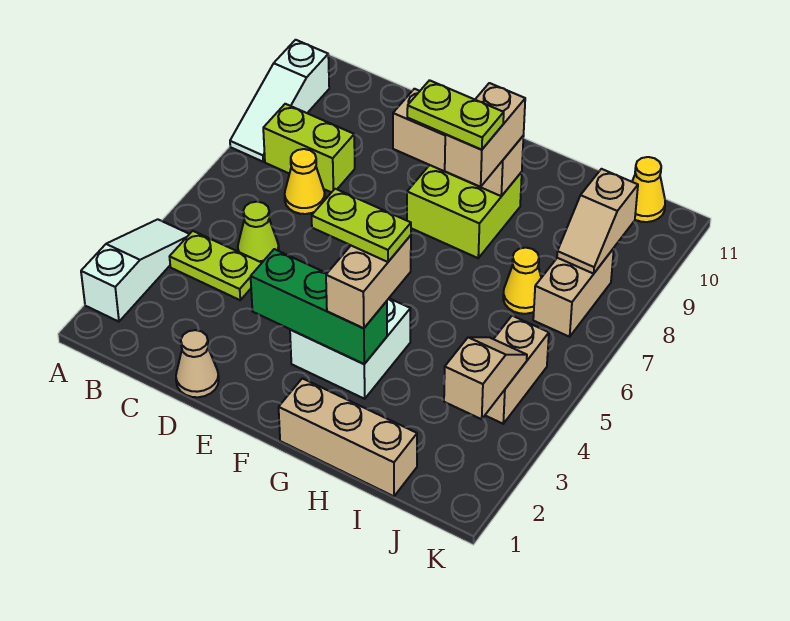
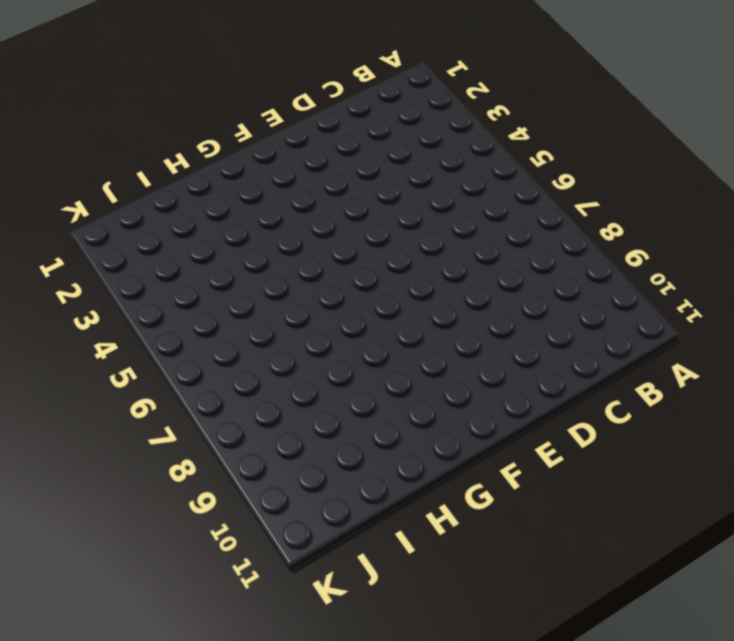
none -> white slope A2:A4 level 1 top 2
none -> white slope A8:A10 level 1 top 10
none -> lime plate B4:C4 level 1

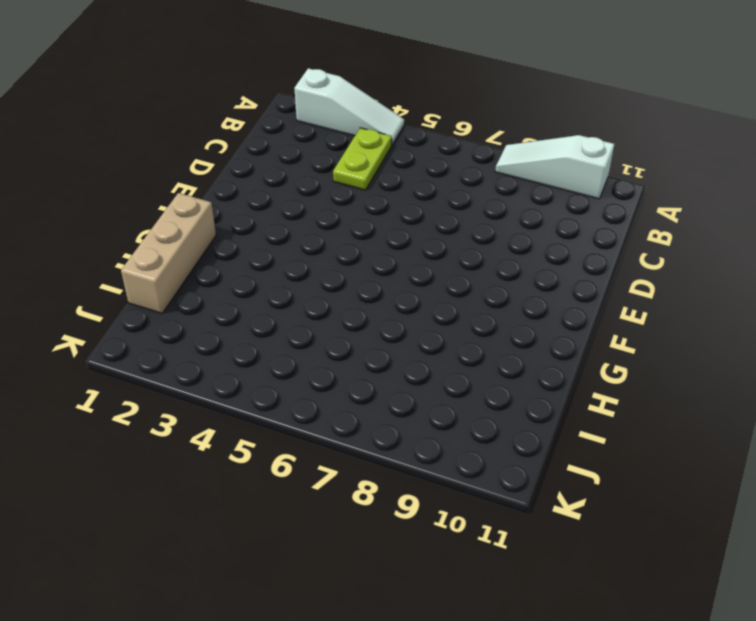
none -> lime brick B8:C8 level 1
none -> lime cone C5 level 1
none -> yellow cone C7 level 1

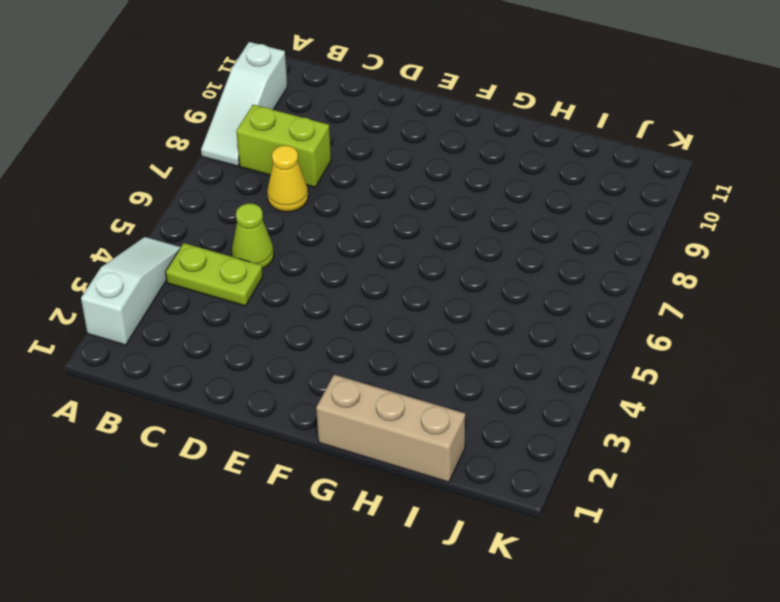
none -> tan cone D1 level 1
none -> white brick F3:G4 level 1
none -> lime brick F8:G9 level 1

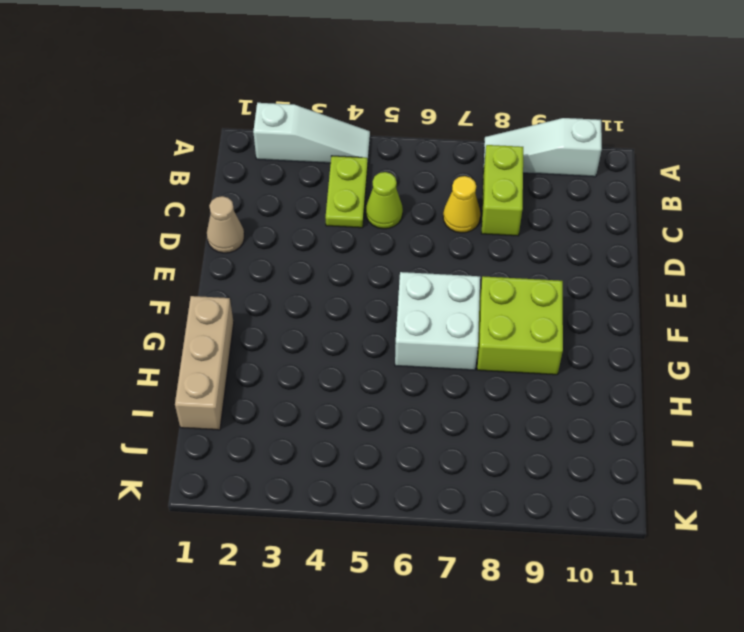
white brick F6:G7 level 1 -> white brick F3:G4 level 1
none -> yellow cone I7 level 1
none -> tan brick J4:J5 level 1
none -> tan brick J7:J8 level 1

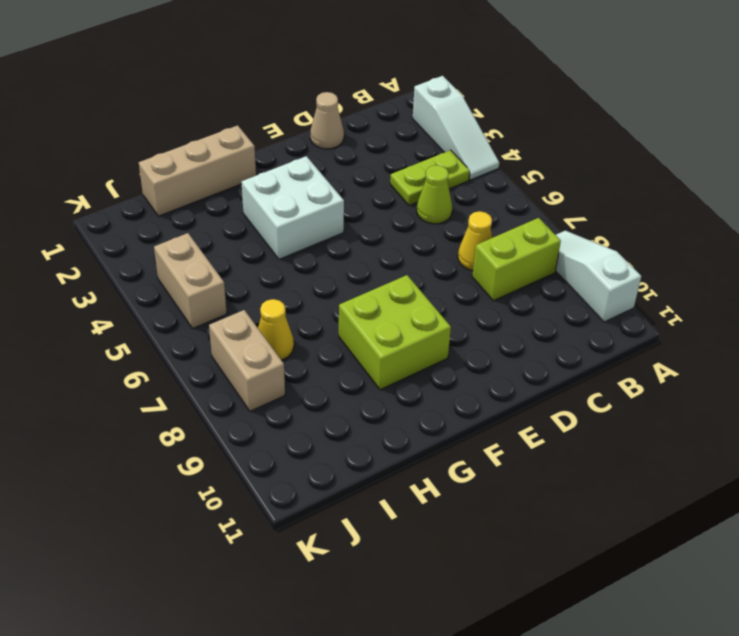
none -> yellow cone J11 level 1
none -> green brick E3:G3 level 2
none -> tan brick E9:G9 level 2

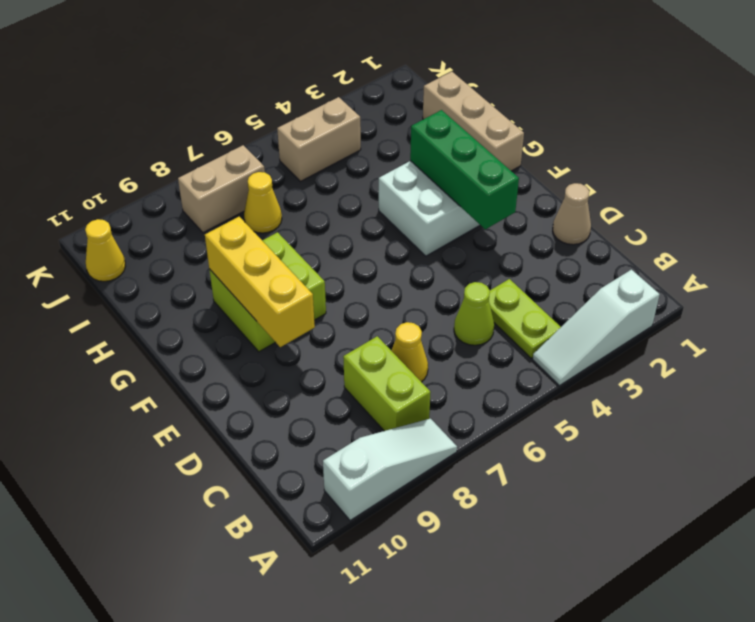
yellow brick E9:G9 level 2 -> tan brick E9:G9 level 2
none -> tan slope J3:J4 level 2 top 3
none -> tan slope J8:J9 level 2 top 9
none -> tan brick G3:G4 level 3

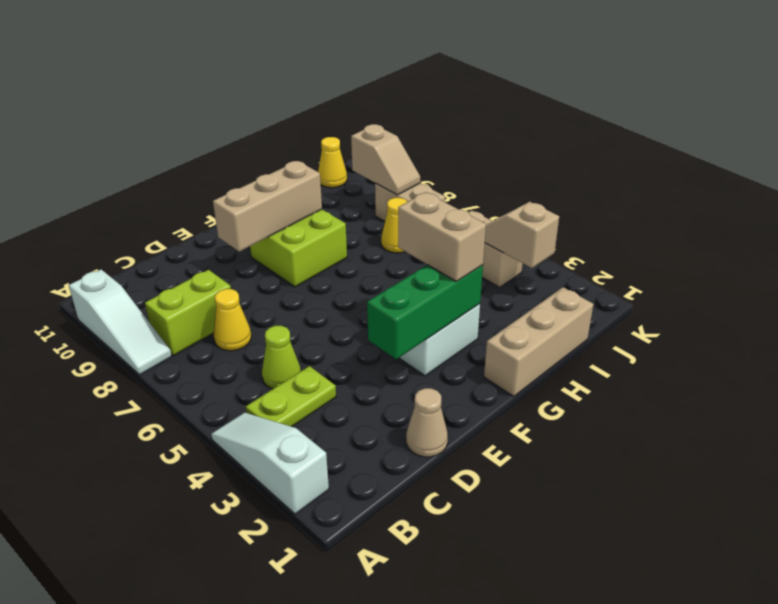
none -> tan brick G8:G9 level 3
none -> lime plate F4:G4 level 4
none -> lime plate F8:G8 level 4

